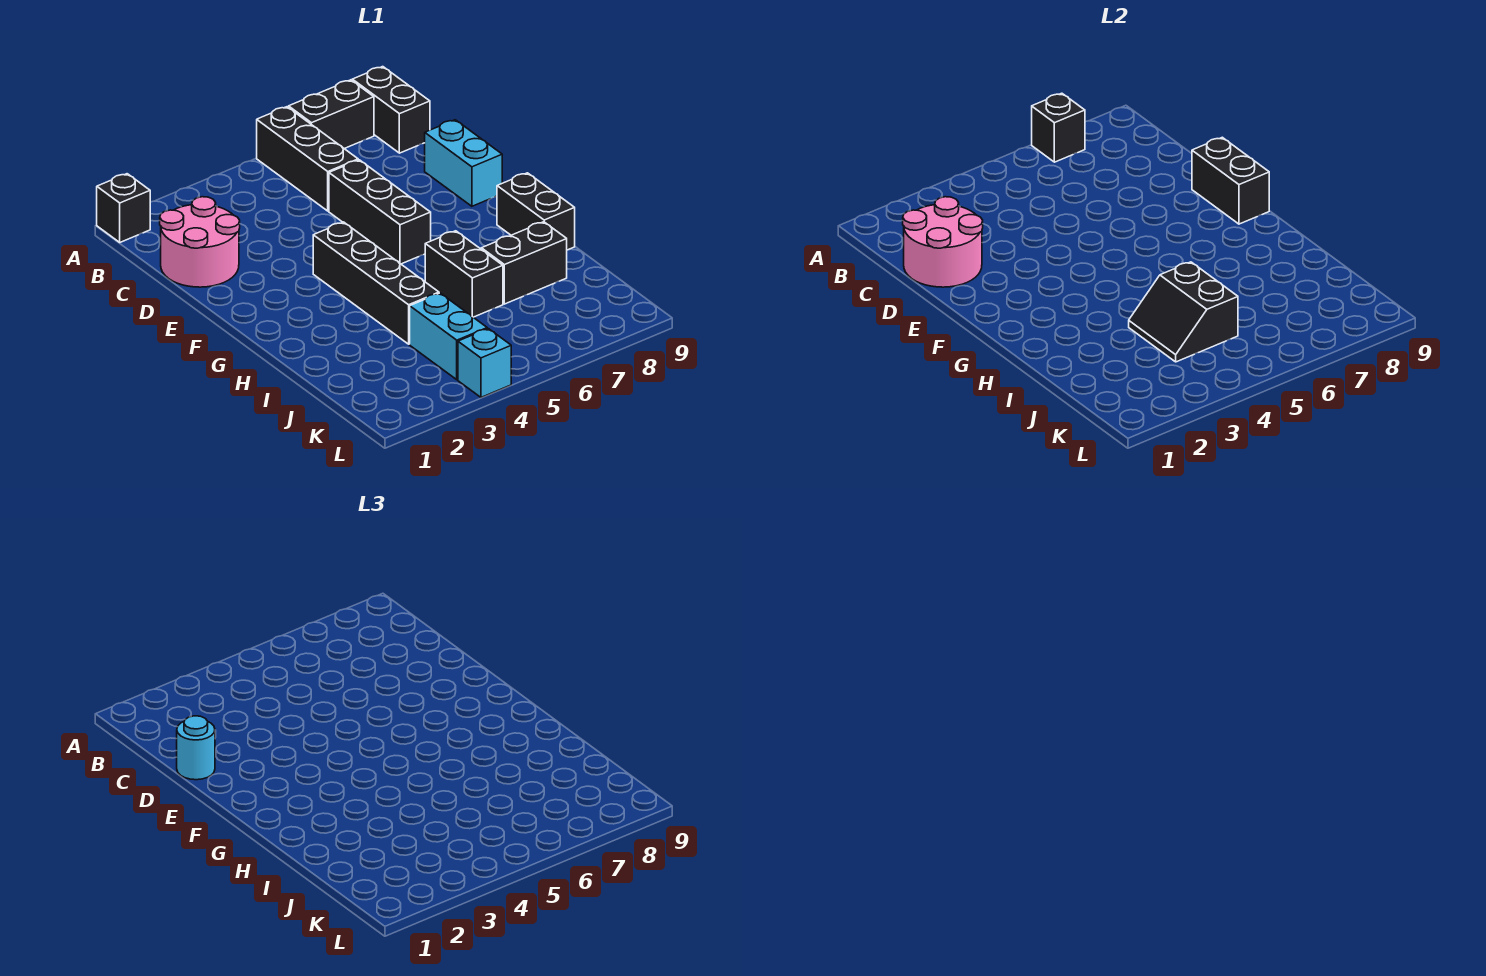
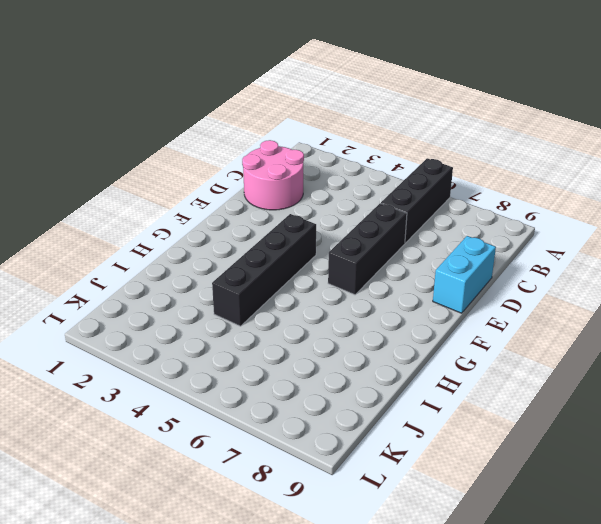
none -> black brick A1 level 1
none -> black brick A7:A8 level 1
none -> black brick A9:B9 level 1

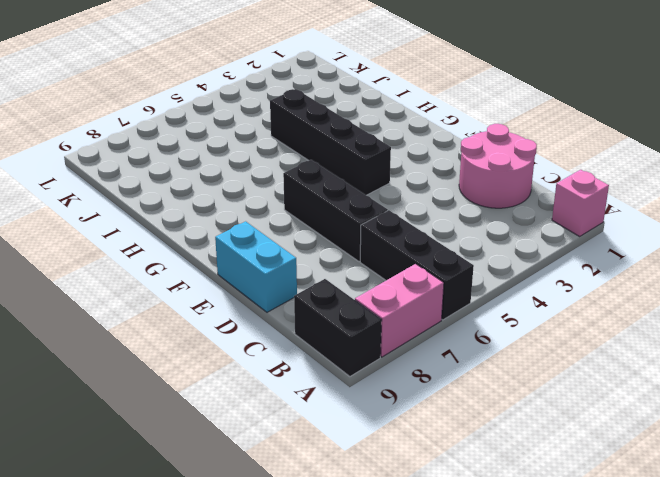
pink brick A1 level 1 -> black brick A1 level 1
pink brick A7:A8 level 1 -> black brick A7:A8 level 1
none -> black brick G9:H9 level 1
none -> black brick H6:I6 level 1
none -> black brick I7:I8 level 1

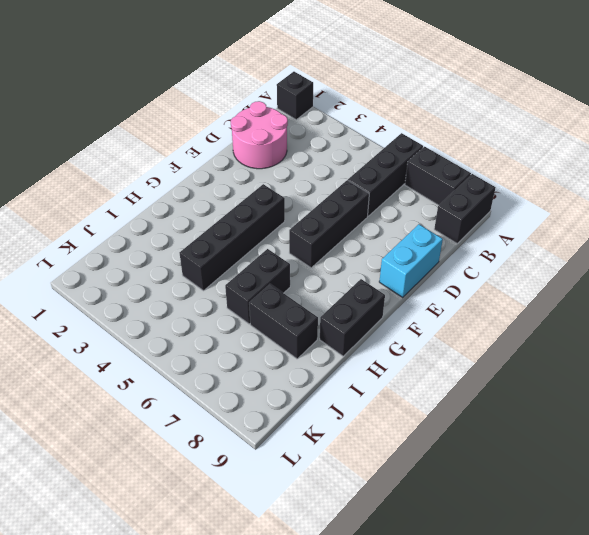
none -> cyan brick J4:K4 level 1
none -> cyan brick L4 level 1
none -> black brick A7 level 2

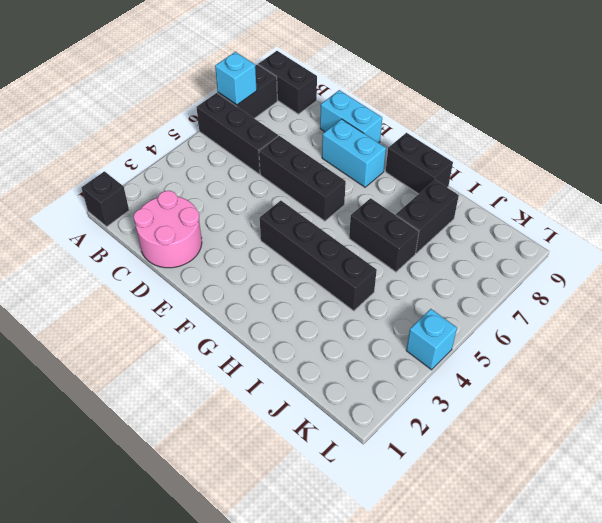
cyan brick A7 level 2 -> black brick A7 level 2
cyan brick E8:F8 level 1 -> cyan brick J4:K4 level 1
none -> pink round brick C1:D2 level 2
none -> black brick E9:F9 level 2
none -> black slope I4:J5 level 2 top 5

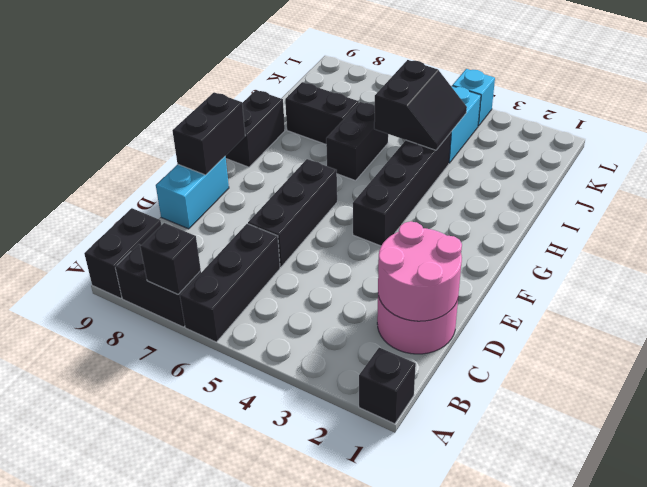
none -> cyan round brick D1 level 3

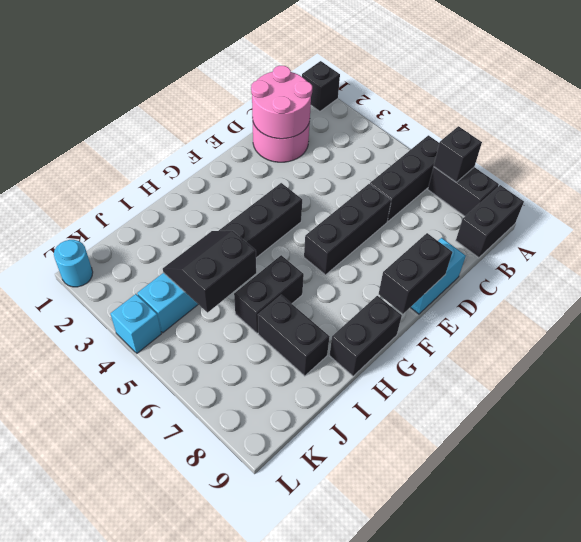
cyan round brick L1 level 1 -> cyan round brick D1 level 3

